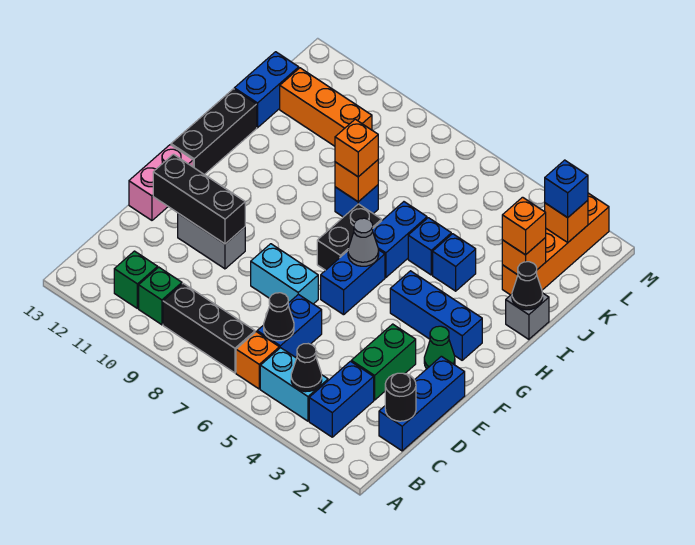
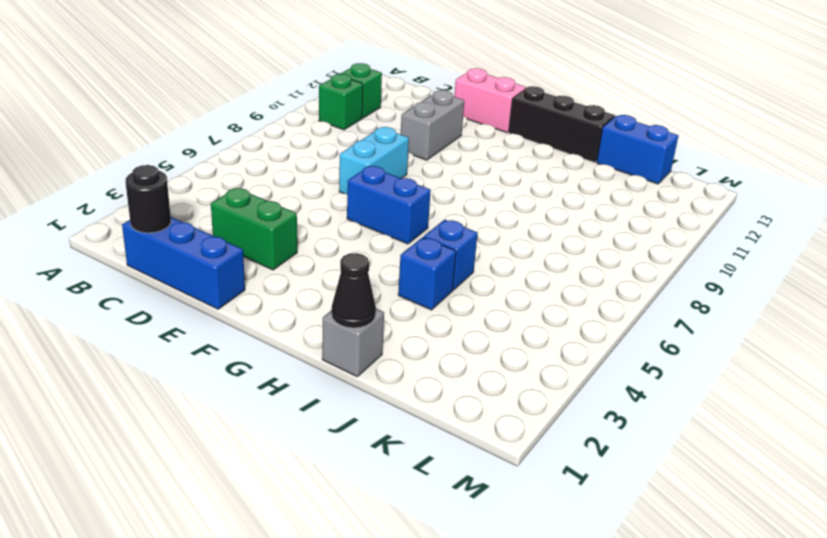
none -> blue brick B3:C3 level 1
none -> cyan brick B4:B5 level 1
none -> orange brick B6 level 1
none -> black brick B7:B9 level 1

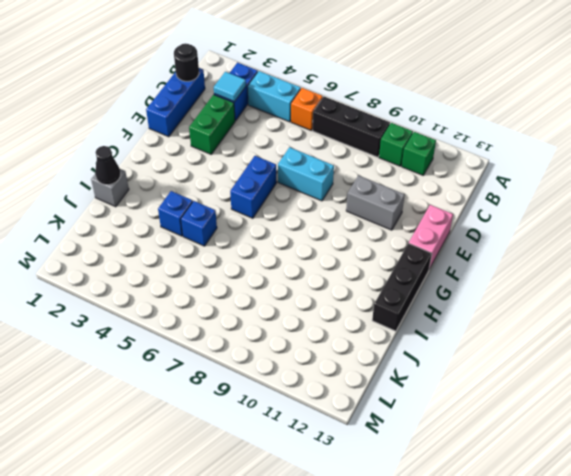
cyan tile C3 level 2 -> none
none -> blue brick C6:D6 level 1
none -> green cone F2 level 1
none -> blue brick G2:G4 level 1
none -> black brick G7:H7 level 1

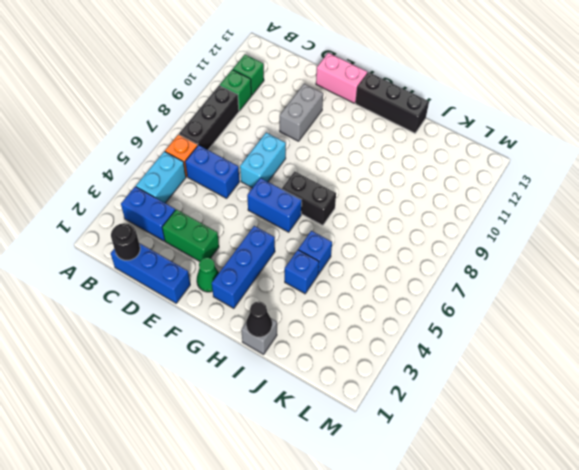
none -> blue brick H6:I6 level 1
none -> blue brick I8 level 1
none -> orange brick J2:M2 level 1
none -> blue brick J13:K13 level 1

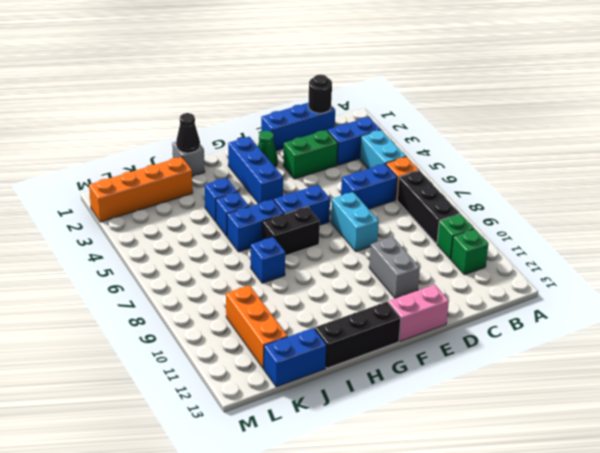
none -> black cone B4 level 2
none -> black cone C6 level 2
none -> black brick E10:E12 level 2
none -> grey cone G6 level 2

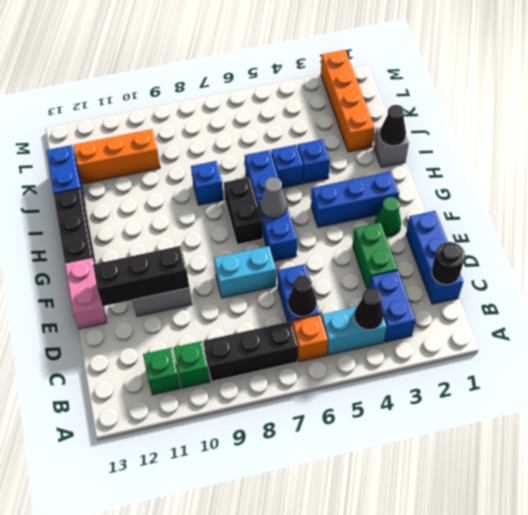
none -> orange brick I8 level 2
none -> orange brick J2 level 2
none -> orange brick L2 level 2
none -> orange brick I8 level 3

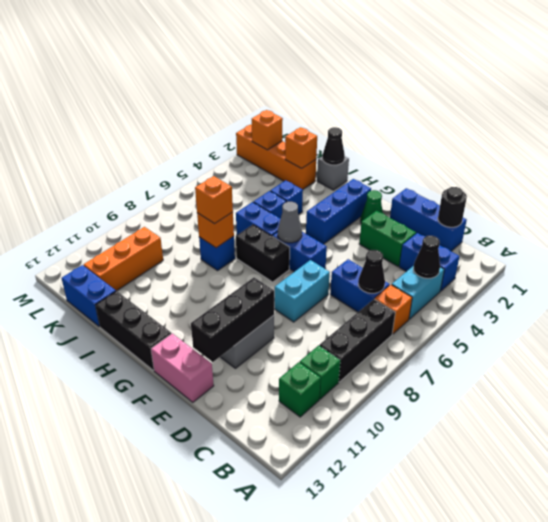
none -> orange brick J2 level 3
none -> blue brick L2 level 3

